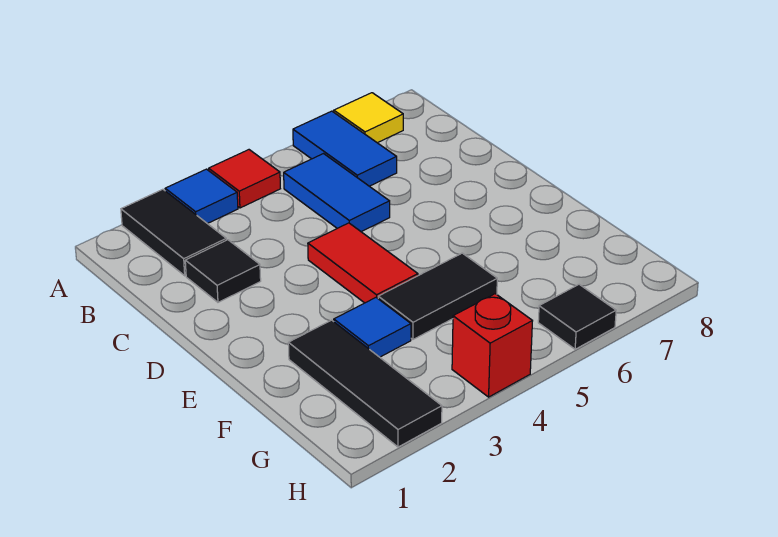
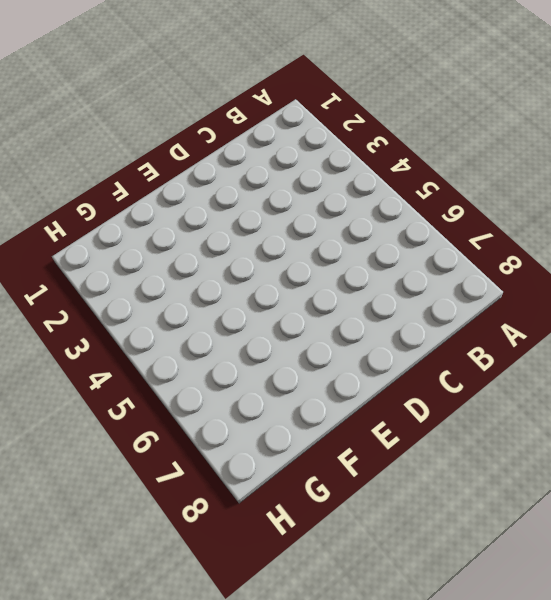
none -> black tile A2:B2 level 1
none -> blue tile A3 level 1
none -> red tile A4 level 1

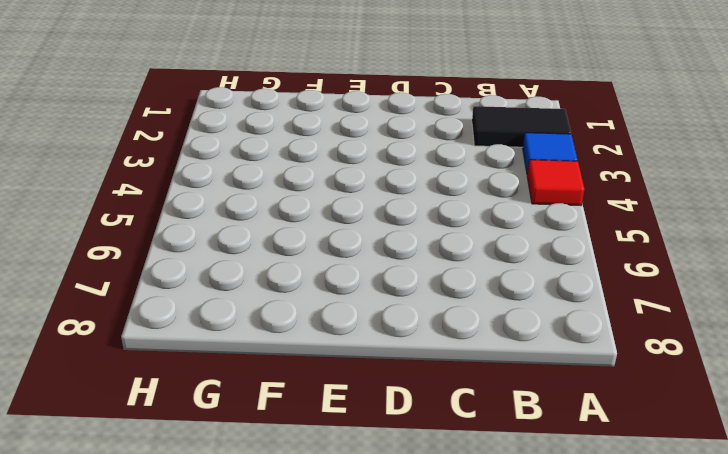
none -> blue tile A6:B6 level 1
none -> yellow tile A7 level 1
none -> blue tile B5:C5 level 1

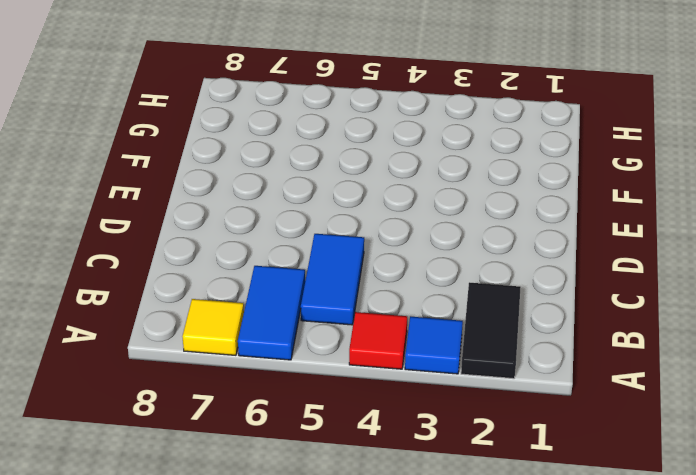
none -> black tile C2 level 1
none -> red tile D4:E4 level 1
none -> black tile F2:H2 level 1

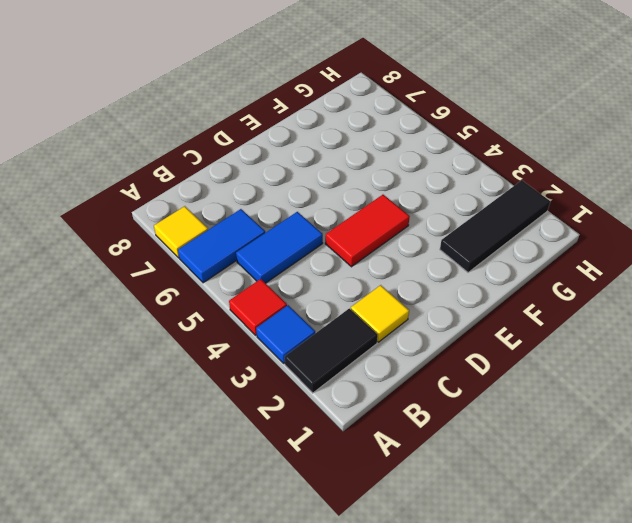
yellow tile C2 level 1 -> black tile C2 level 1
none -> blue tile F3 level 1
none -> black tile F4:F5 level 1
none -> red brick H4 level 1

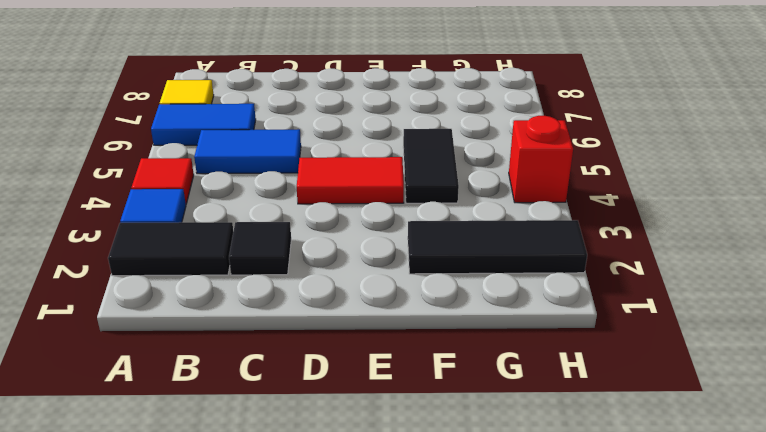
none -> blue tile F3 level 1
none -> black tile H6 level 1

